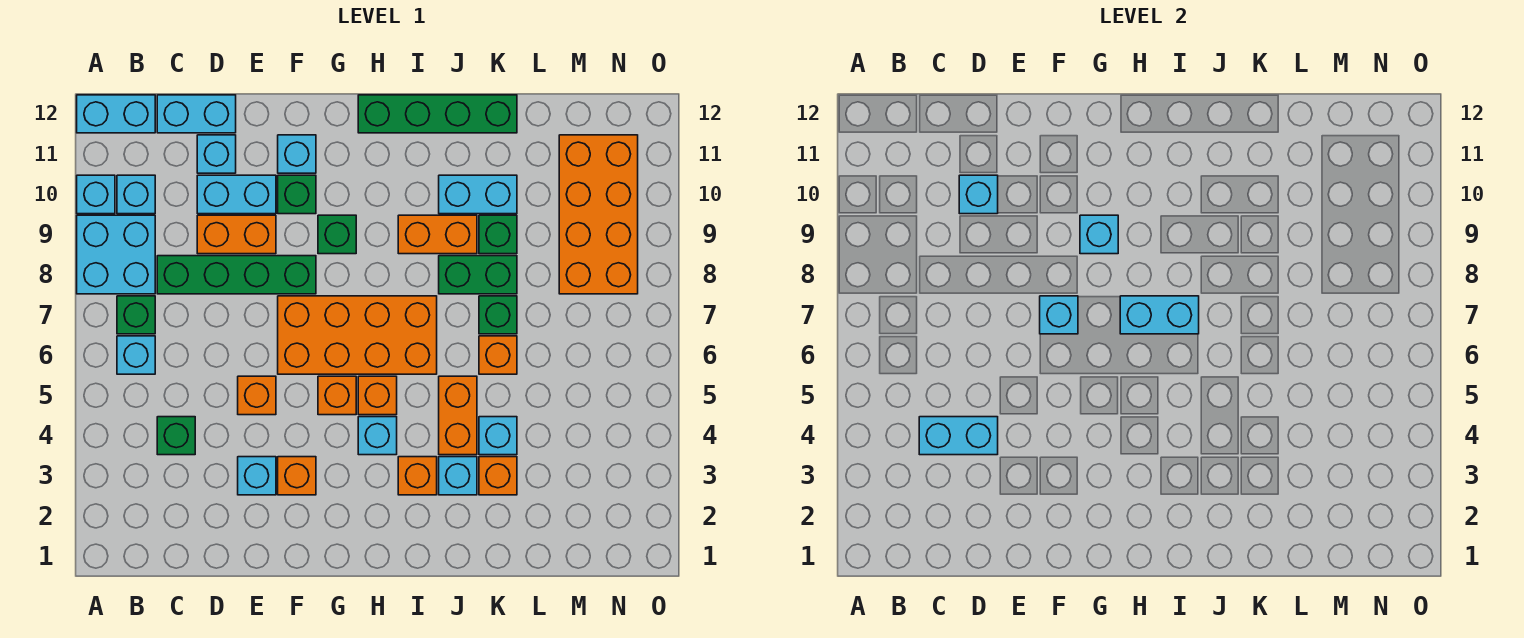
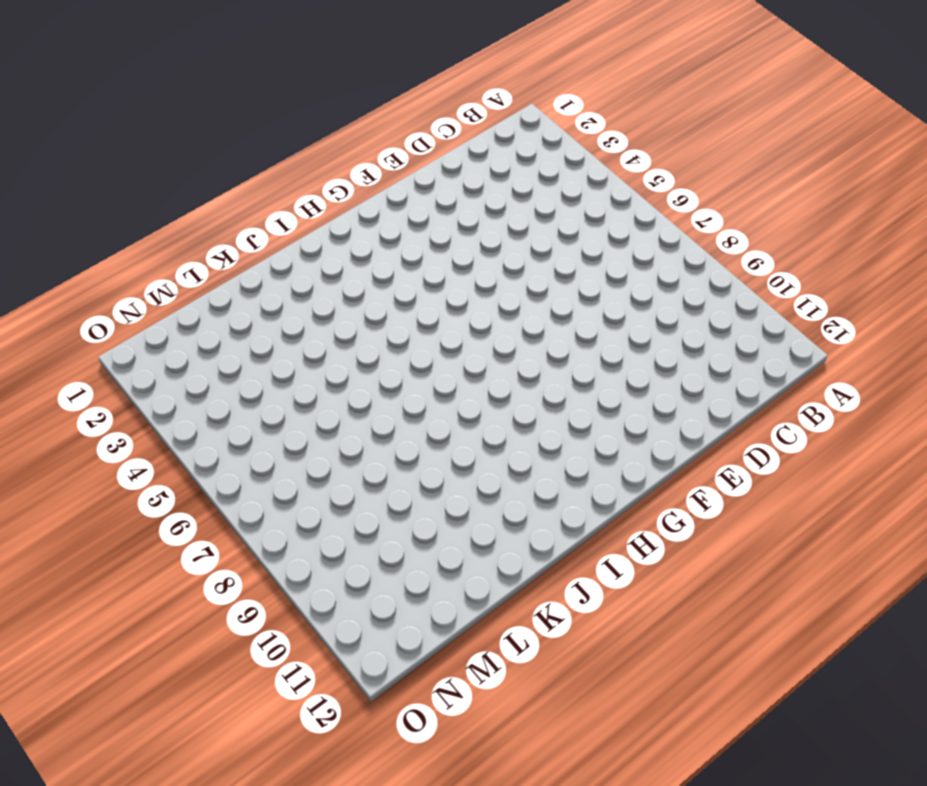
none -> cyan brick A8:B9 level 1
none -> cyan brick A10 level 1
none -> cyan brick A12:B12 level 1
none -> cyan brick B6 level 1

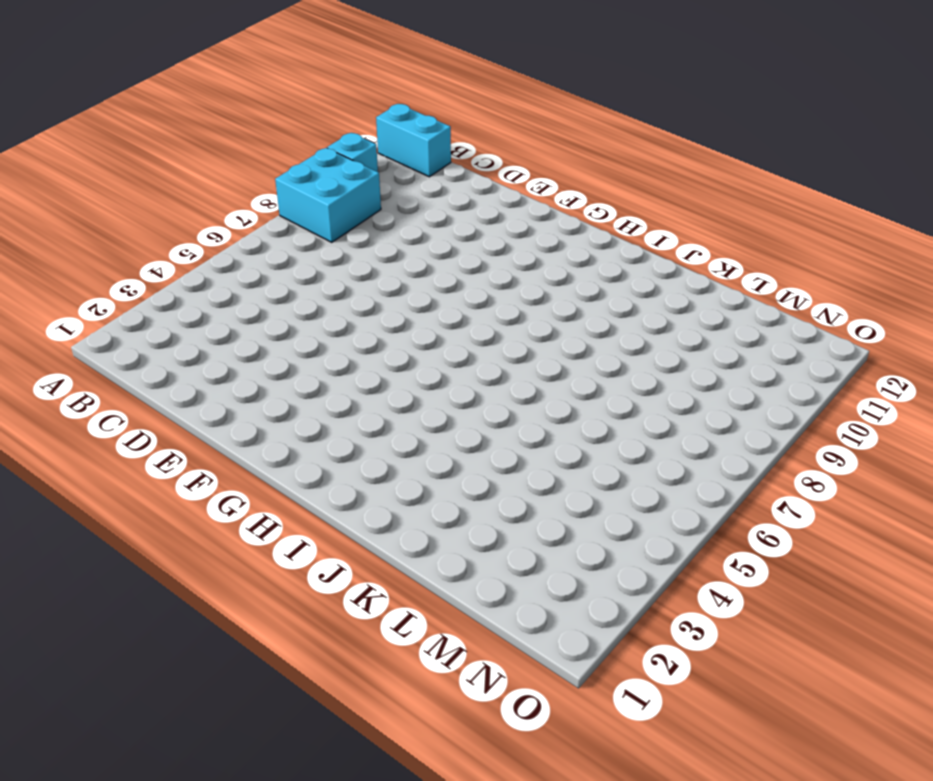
none -> cyan brick B6 level 1
none -> green brick B7 level 1
none -> cyan brick B10 level 1
none -> green brick C4 level 1

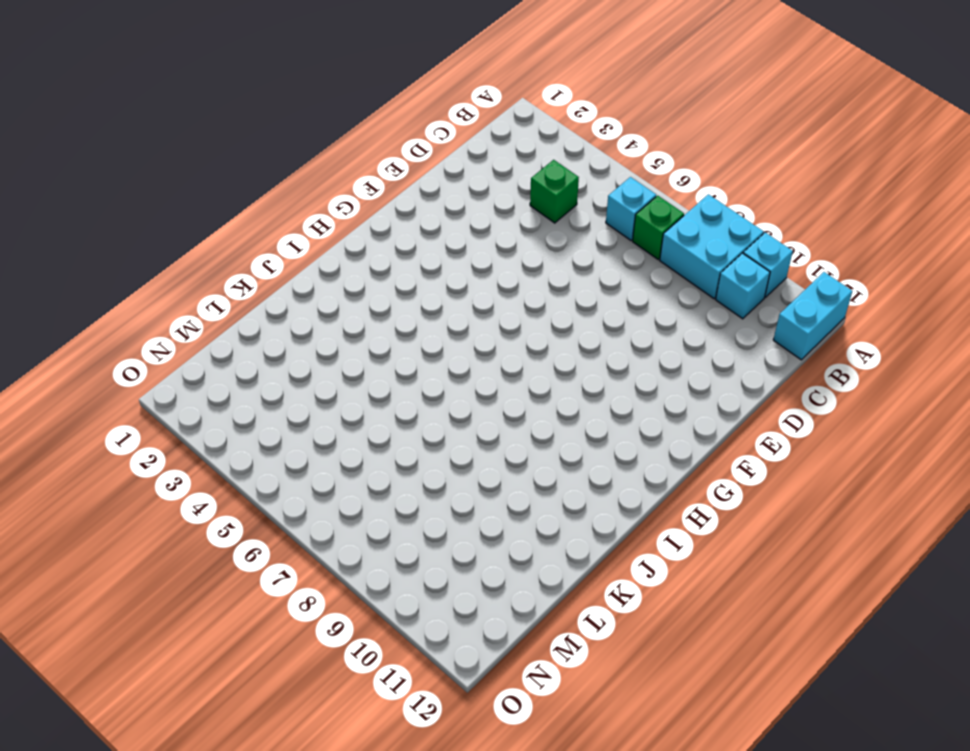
none -> green brick C8:F8 level 1
none -> cyan brick C12:D12 level 1
none -> orange brick D9:E9 level 1
none -> cyan brick D10:E10 level 1

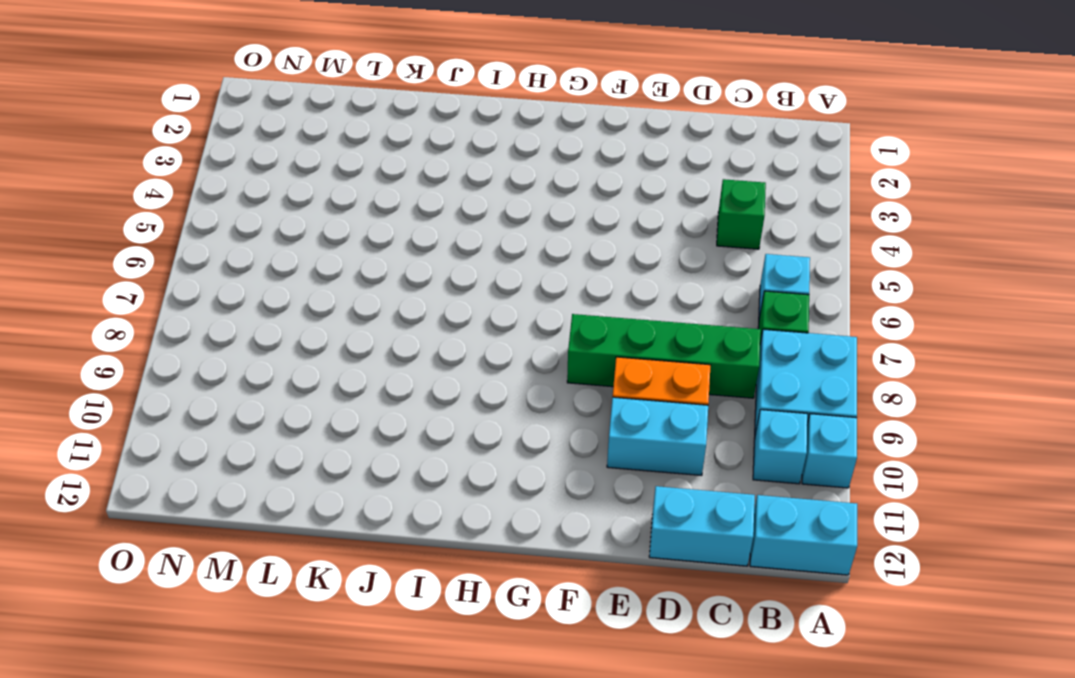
none -> cyan brick D11 level 1
none -> cyan brick E3 level 1
none -> orange brick E5 level 1
none -> orange brick F3 level 1

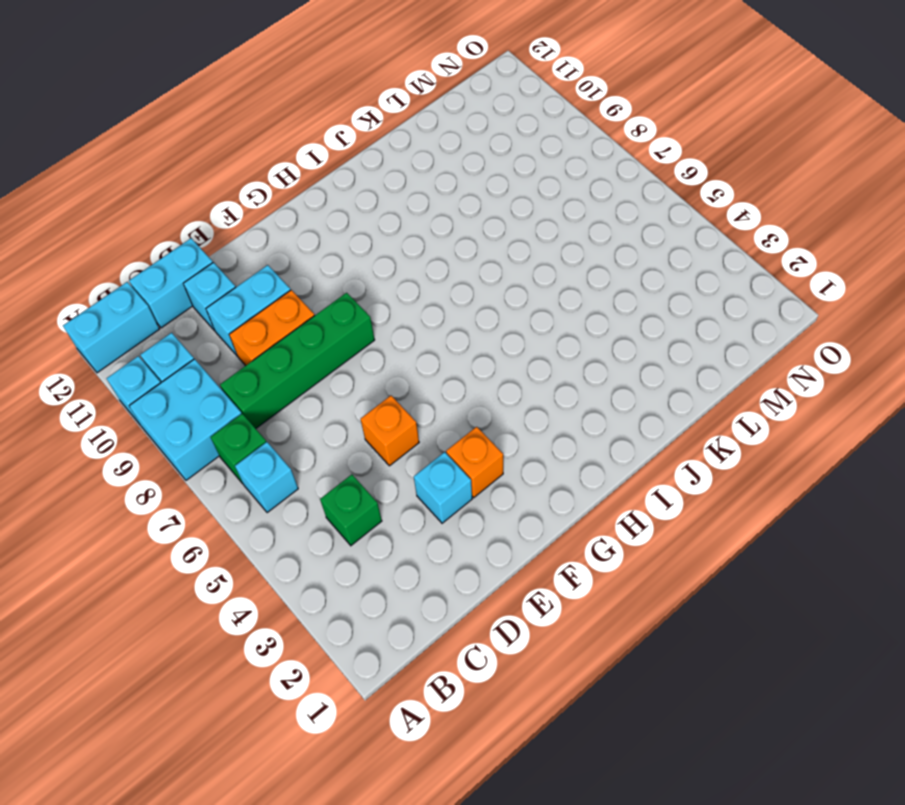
none -> orange brick F6:I7 level 1
none -> green brick F10 level 1
none -> cyan brick F11 level 1
none -> orange brick G5 level 1

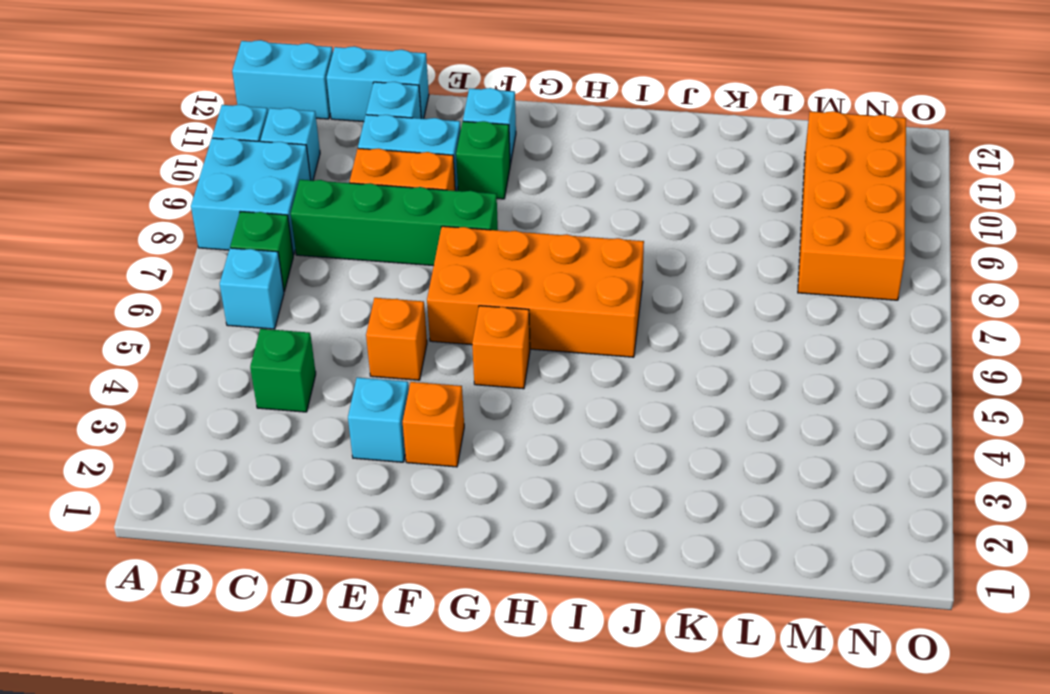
none -> green brick G9 level 1
none -> cyan brick H4 level 1
none -> orange brick H5 level 1
none -> green brick H12:K12 level 1

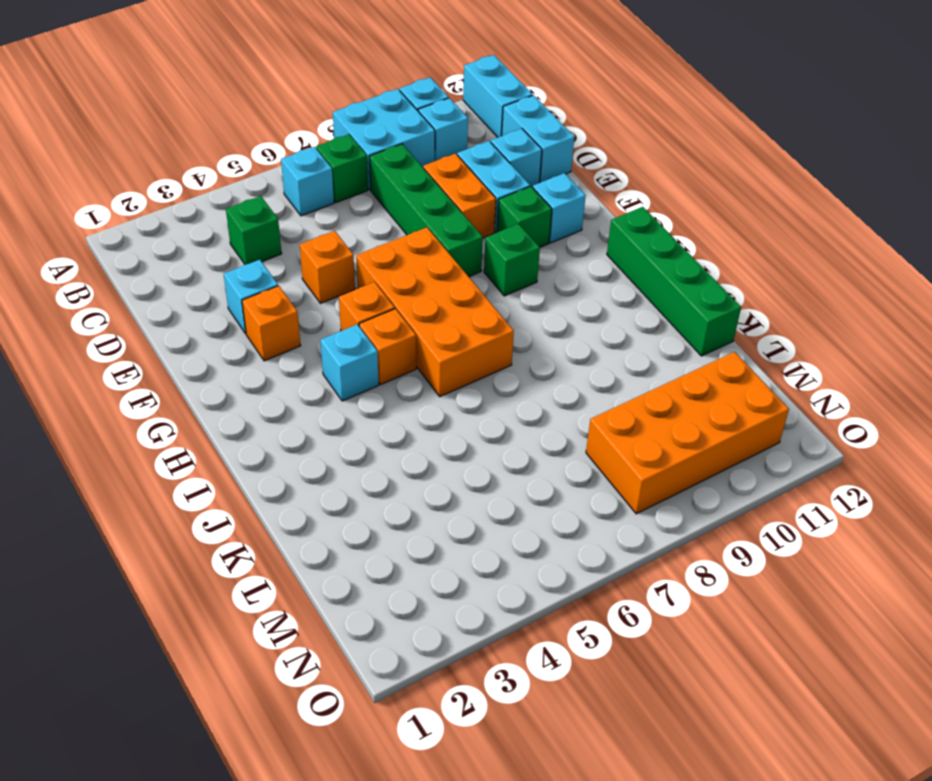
none -> orange brick I3 level 1
none -> orange brick I9:J9 level 1
none -> cyan brick J3 level 1
none -> orange brick J4:J5 level 1

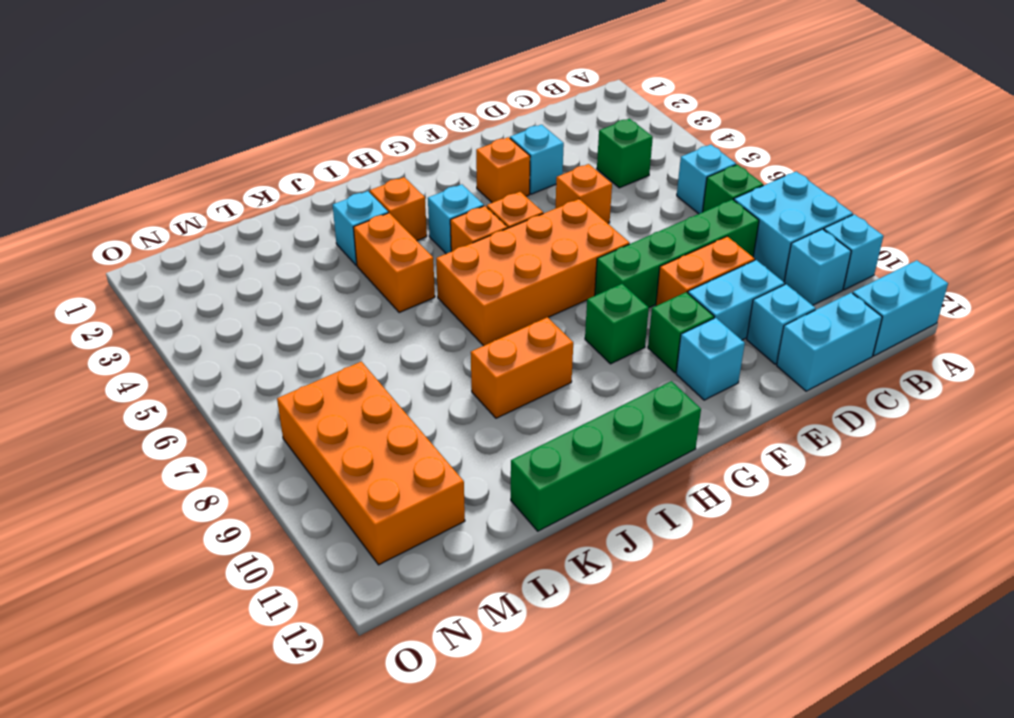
none -> green brick J8:K8 level 1
none -> cyan brick J10:K10 level 1
none -> orange brick K3 level 1
none -> cyan brick K4 level 1

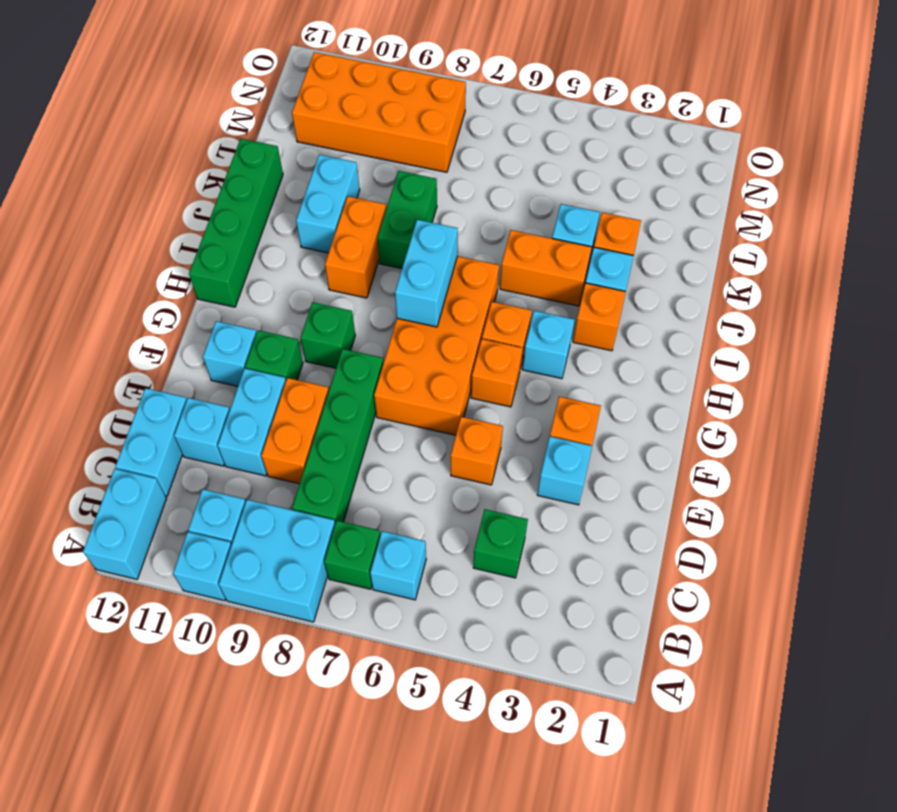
none -> orange brick K6 level 1
none -> green brick K7 level 1
none -> green brick K9 level 1
none -> cyan brick C4:D4 level 2

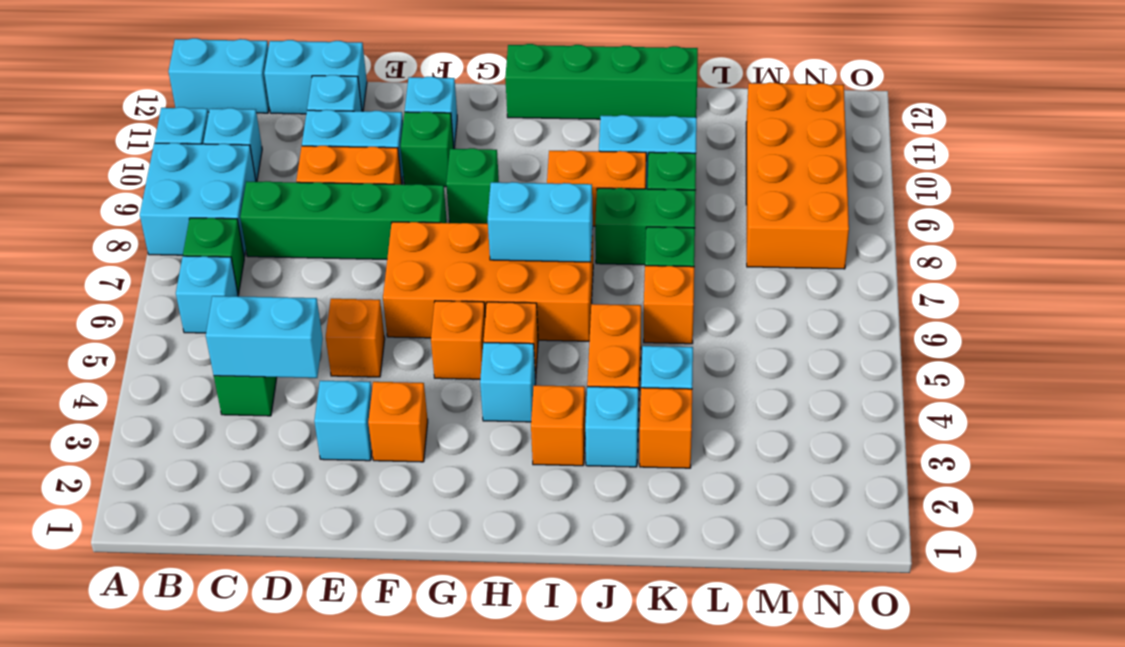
none -> cyan brick D10 level 2
none -> cyan brick F7 level 2
none -> cyan brick G9 level 2

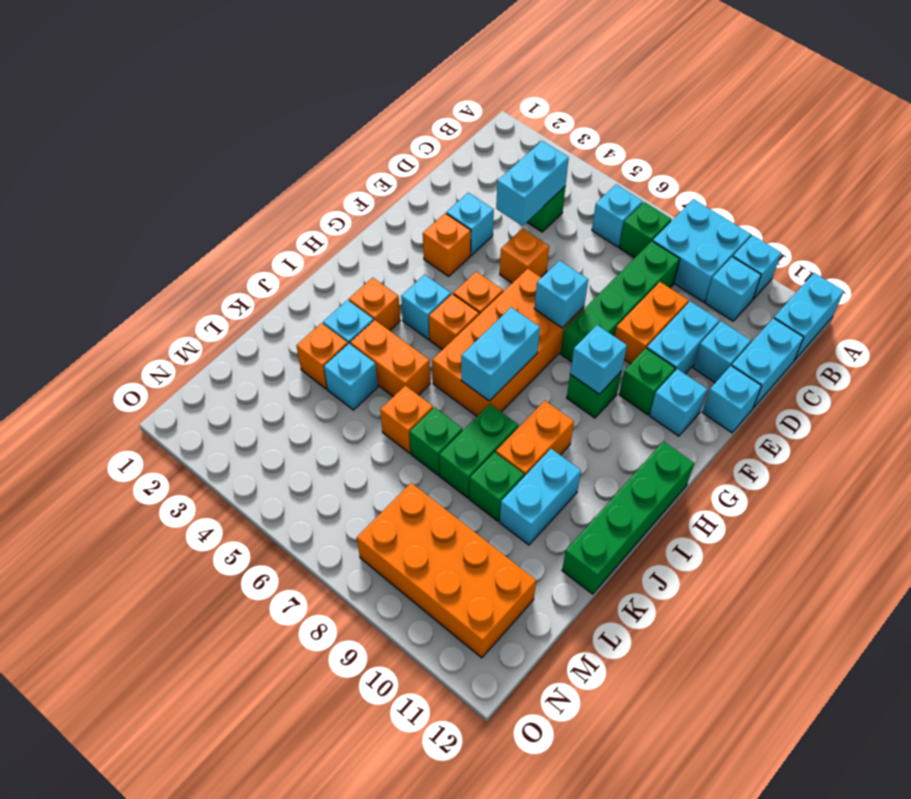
cyan brick E12 level 1 -> cyan brick D10 level 2

